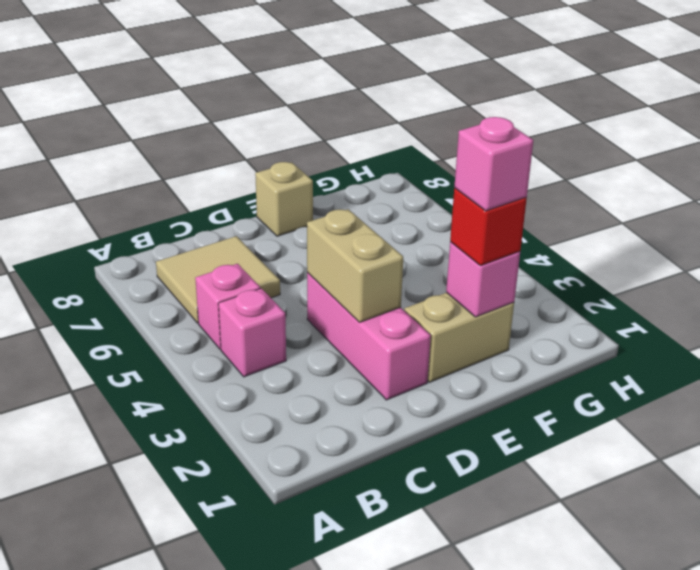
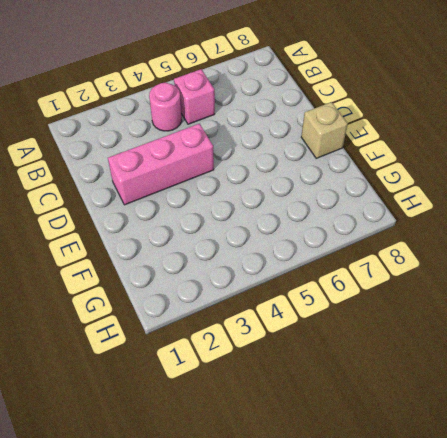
pink round brick B4 level 1 -> pink brick B4 level 1
none -> tan tile B6:C7 level 1
none -> tan brick E2:F2 level 1

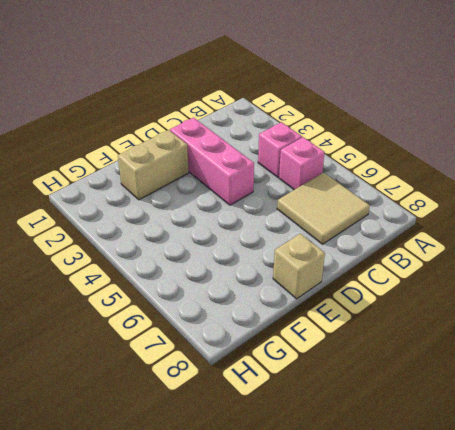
none -> tan brick D3:D4 level 2
none -> pink brick F2 level 2

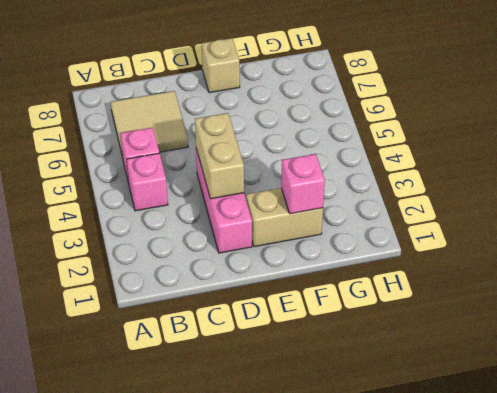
none -> red brick F2 level 3
none -> pink brick F2 level 4

